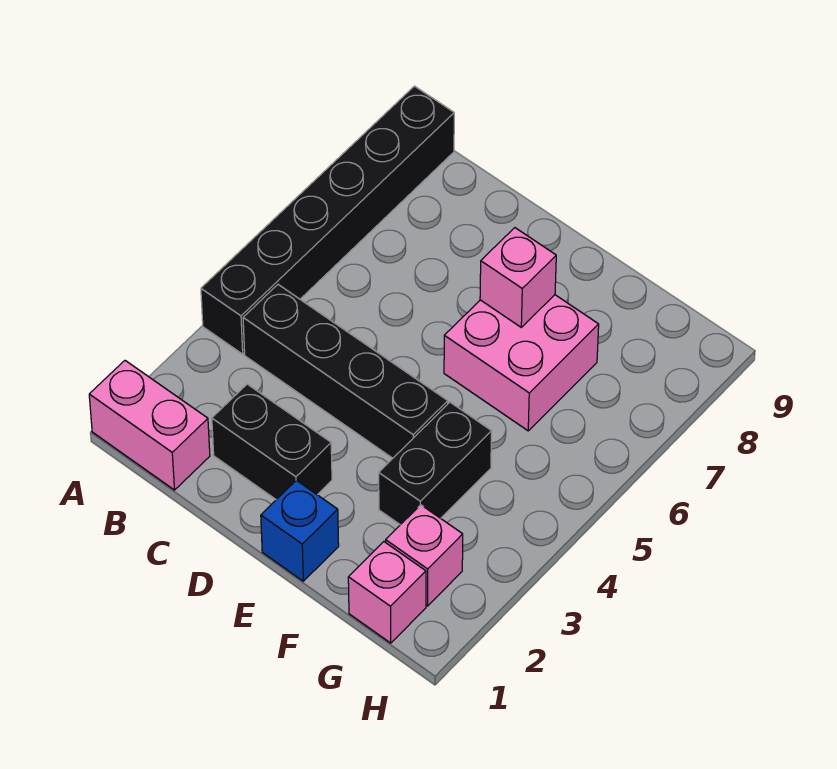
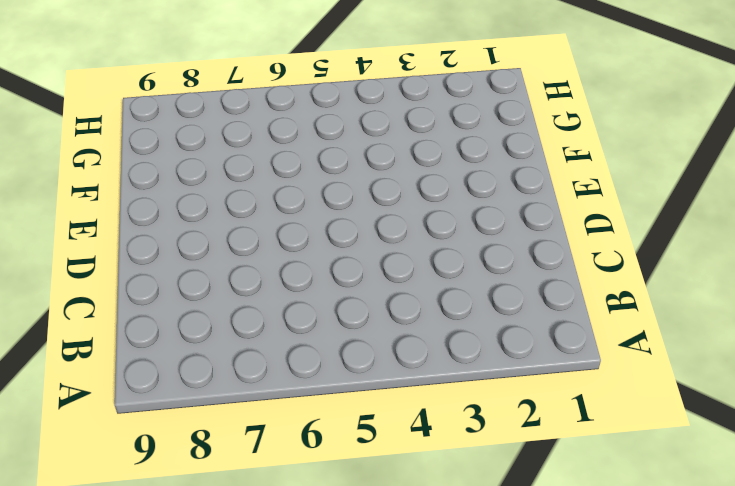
none -> pink brick A1:B1 level 1
none -> black brick A4:A9 level 1

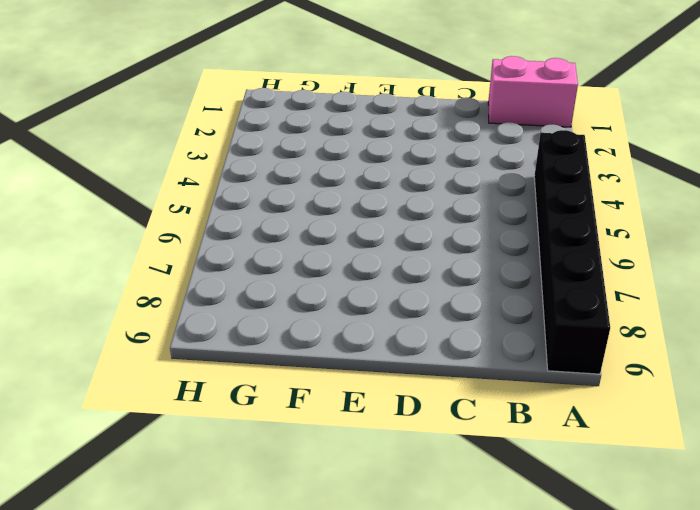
none -> black brick B4:E4 level 1
none -> black brick C2:D2 level 1

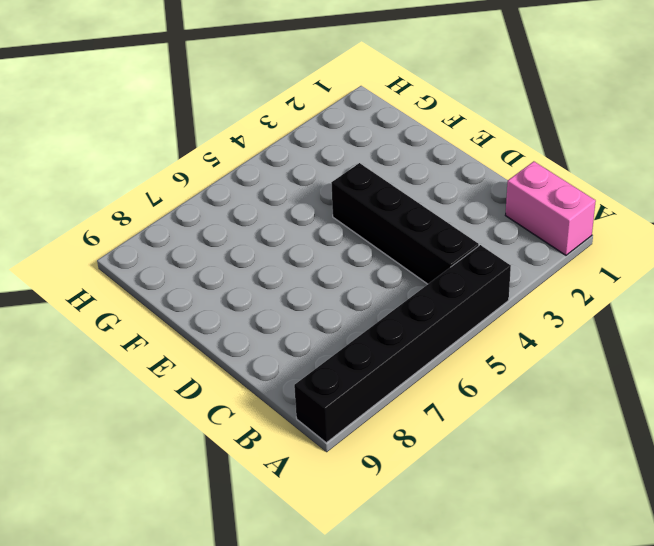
none -> black brick C2:D2 level 1
none -> blue brick E1 level 1

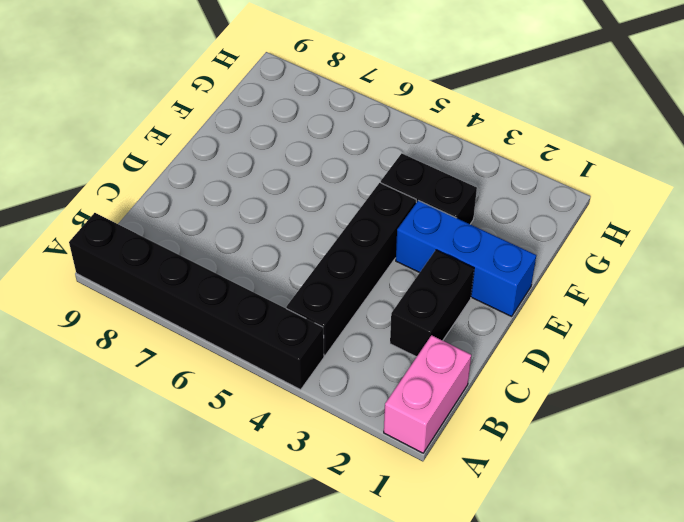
blue brick E1:E3 level 1 -> blue brick E1 level 1
none -> pink brick E6:F7 level 1
none -> pink brick G1 level 1

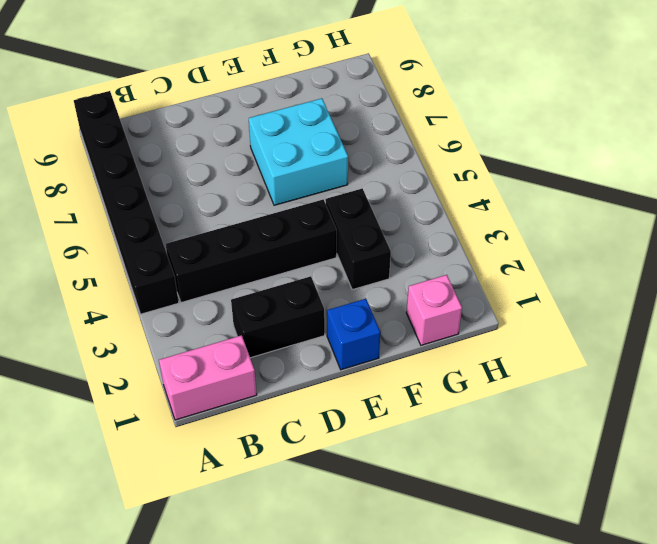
cyan brick E6:F7 level 1 -> pink brick E6:F7 level 1
none -> pink brick G2 level 1
none -> pink brick E7 level 2

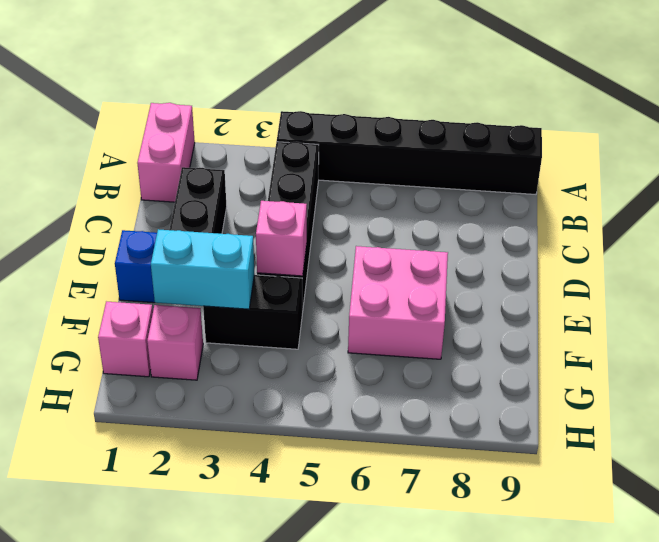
pink brick E4 level 2 -> pink brick E7 level 2
cyan brick F2:F3 level 2 -> none

